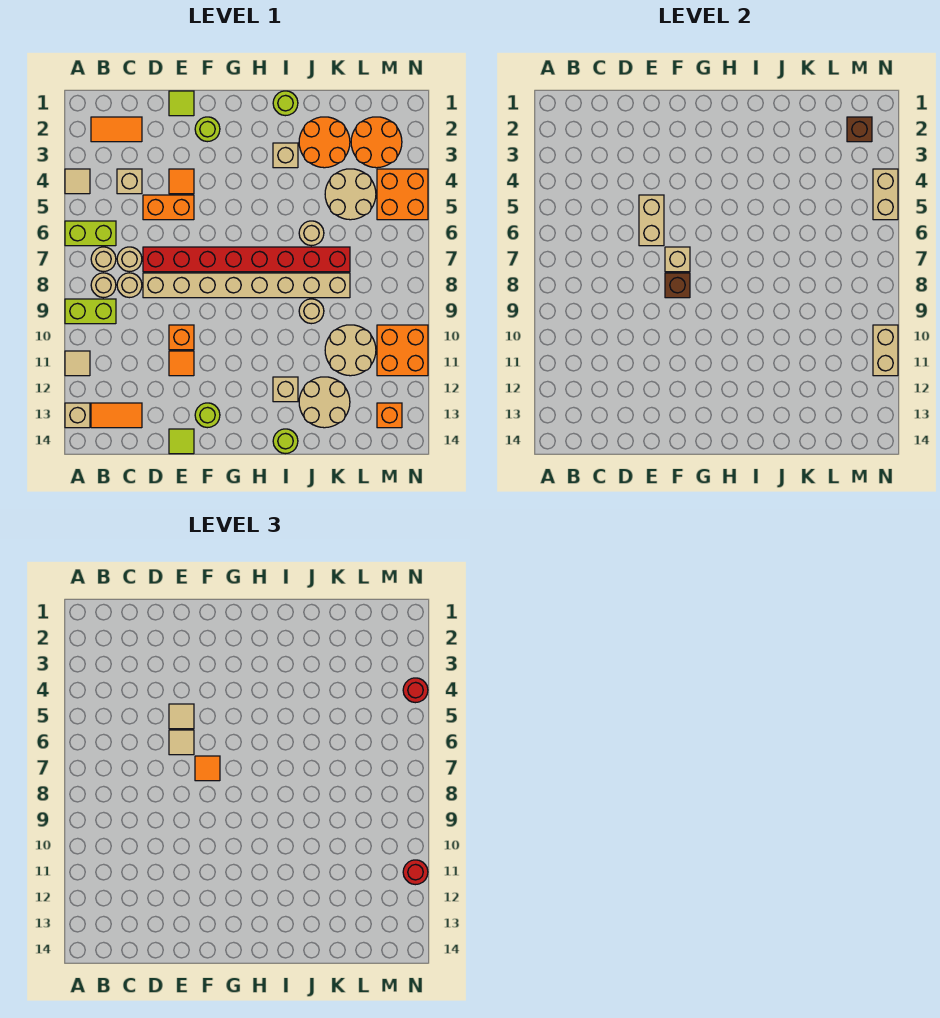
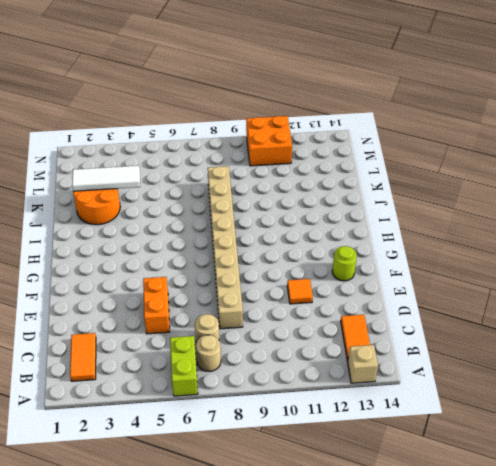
white tile K2:K4 level 2 -> none
none -> tan tile A4 level 1
none -> lime brick A9:B9 level 1
none -> tan tile A11 level 1
none -> tan round brick B8 level 1

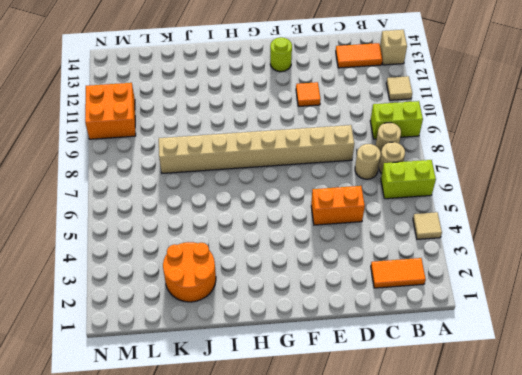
none -> tan brick C4 level 1
none -> tan round brick C8 level 1
none -> red brick D7:K7 level 1
none -> lime tile E1 level 1

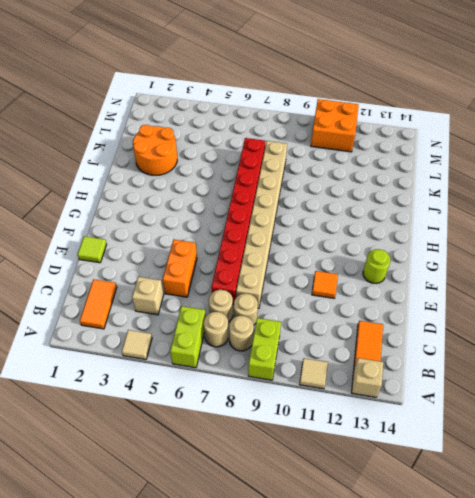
none -> orange tile E4 level 1
none -> orange brick E10 level 1
none -> lime tile E14 level 1
none -> lime round brick F2 level 1

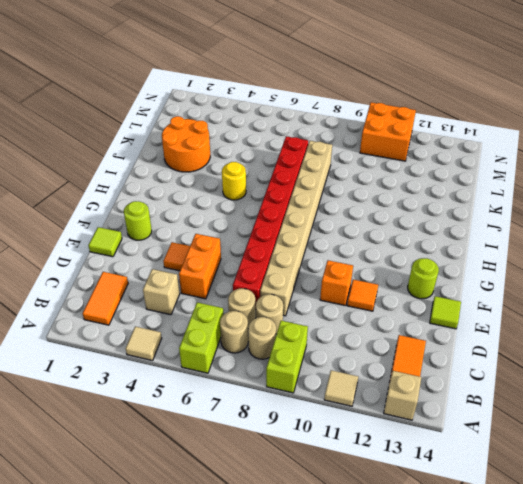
yellow round brick I5 level 1 -> none
none -> lime round brick I1 level 1
none -> tan brick I3 level 1
none -> tan brick I12 level 1
none -> lime round brick I14 level 1

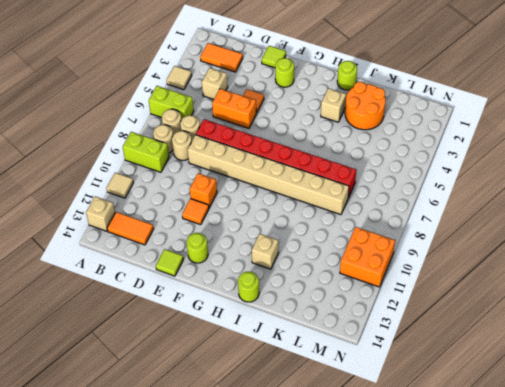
none -> tan round brick J6 level 1
none -> tan round brick J9 level 1
none -> tan round brick J12:K13 level 1
none -> tan round brick K4:L5 level 1

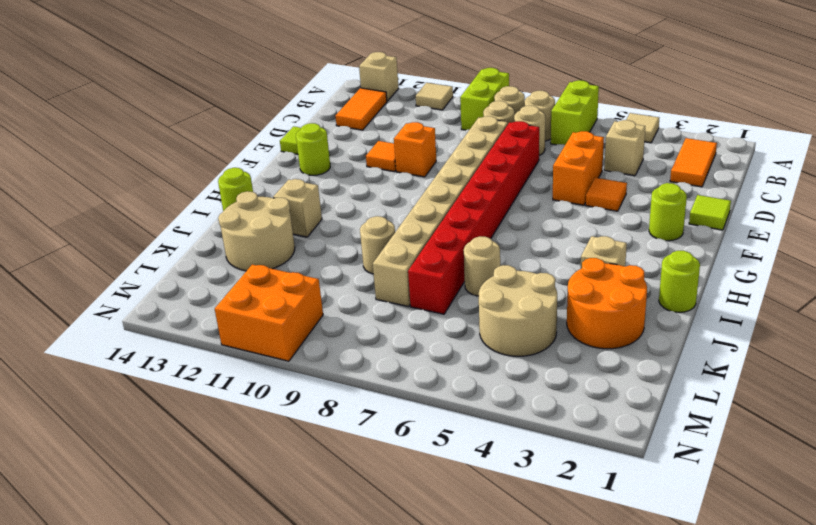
none -> tan round brick K10:L11 level 1
none -> orange round brick L2:M3 level 1
none -> orange brick M4:N5 level 1
none -> orange brick M13 level 1

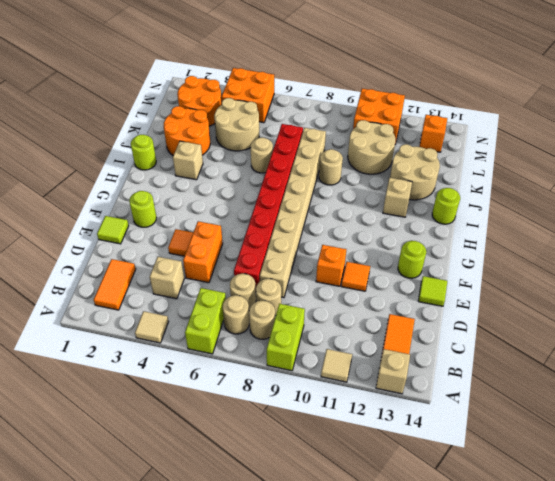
none -> tan brick E5:E6 level 2
none -> tan brick F7 level 2
none -> brown brick F8 level 2
none -> brown brick M2 level 2

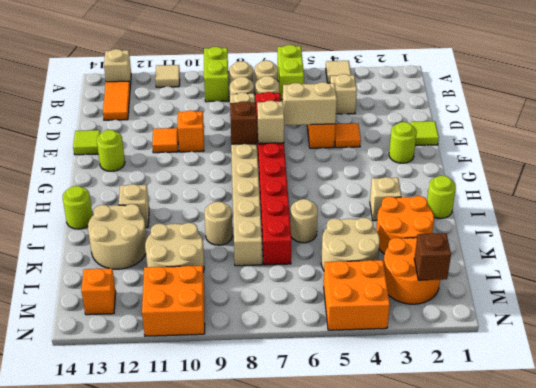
none -> orange tile B2:C2 level 1
none -> tan brick N4:N5 level 2
none -> tan brick N10:N11 level 2
none -> tan tile E5 level 3

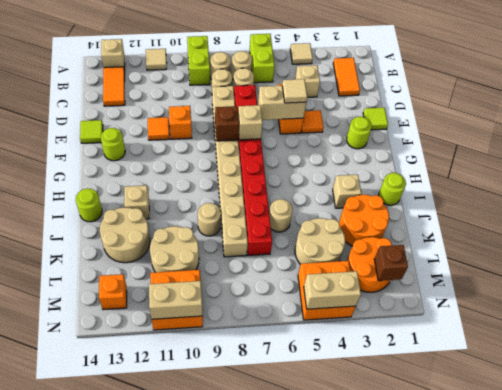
none -> tan tile E6 level 3
none -> orange tile F7 level 3
none -> red round brick N4 level 3
none -> red round brick N11 level 3

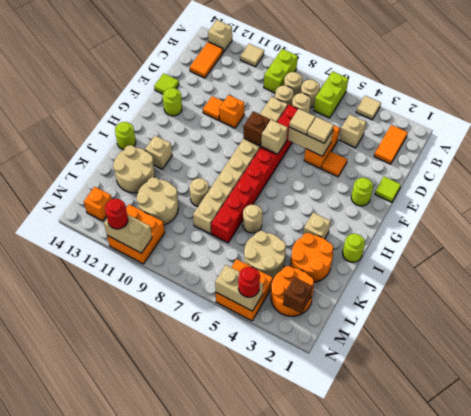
none -> orange tile F7 level 3

